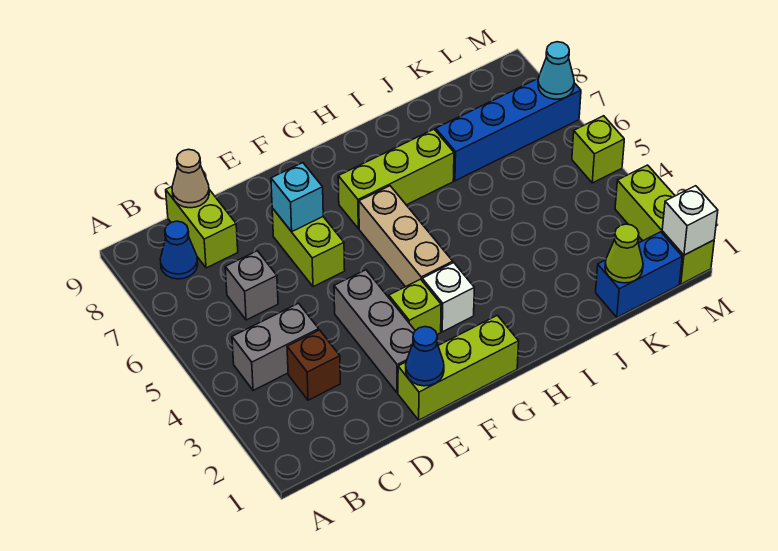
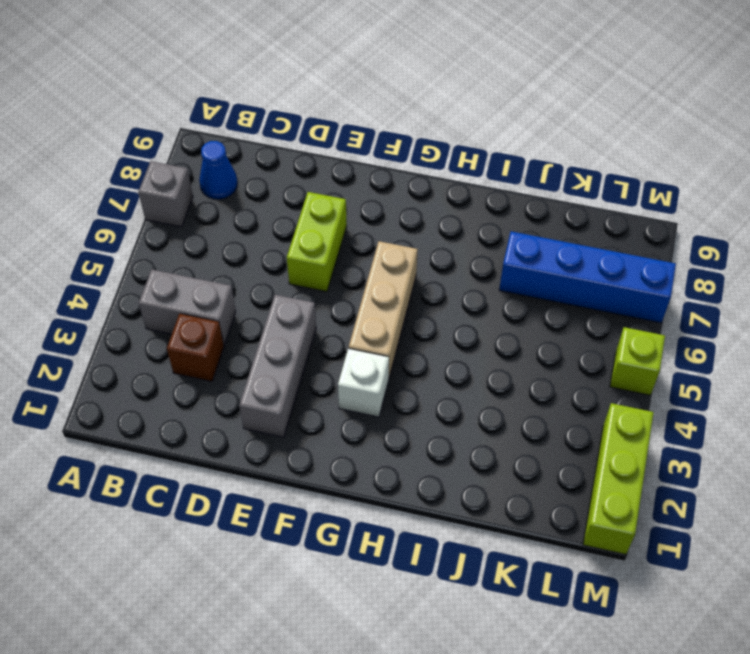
grey brick A7 level 1 -> grey brick C6 level 1
none -> lime brick C8:C9 level 1
none -> lime brick E1:G1 level 1
none -> lime brick F3 level 1

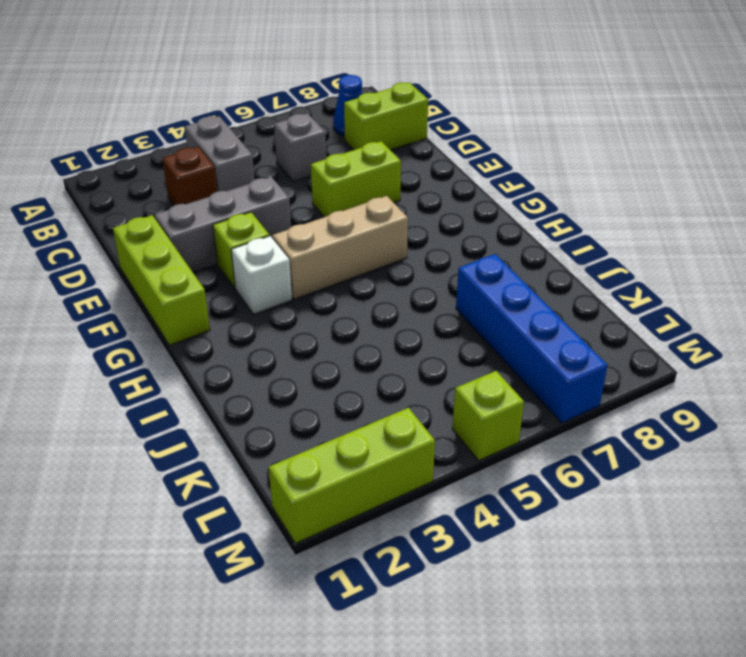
none -> lime brick G7:I7 level 1
none -> blue brick K1:L1 level 1
none -> tan cone C9 level 2

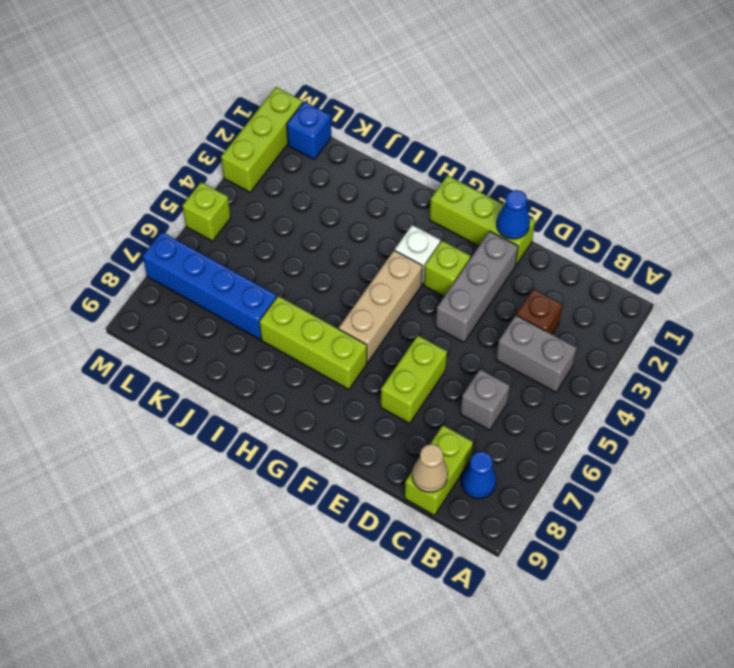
blue brick L1 level 1 -> blue brick K1:L1 level 1
none -> cyan brick E7 level 2
none -> lime cone K1 level 2
none -> white brick M1 level 2

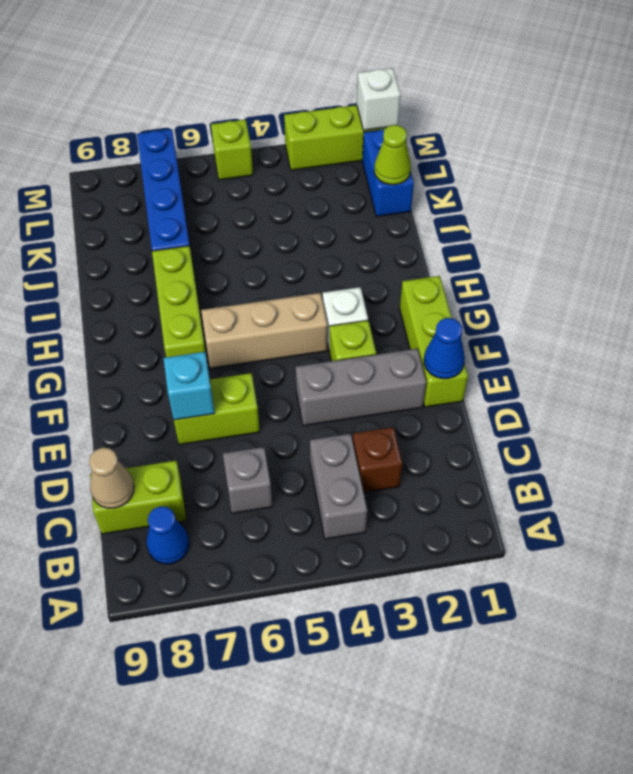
none -> cyan cone M7 level 2

